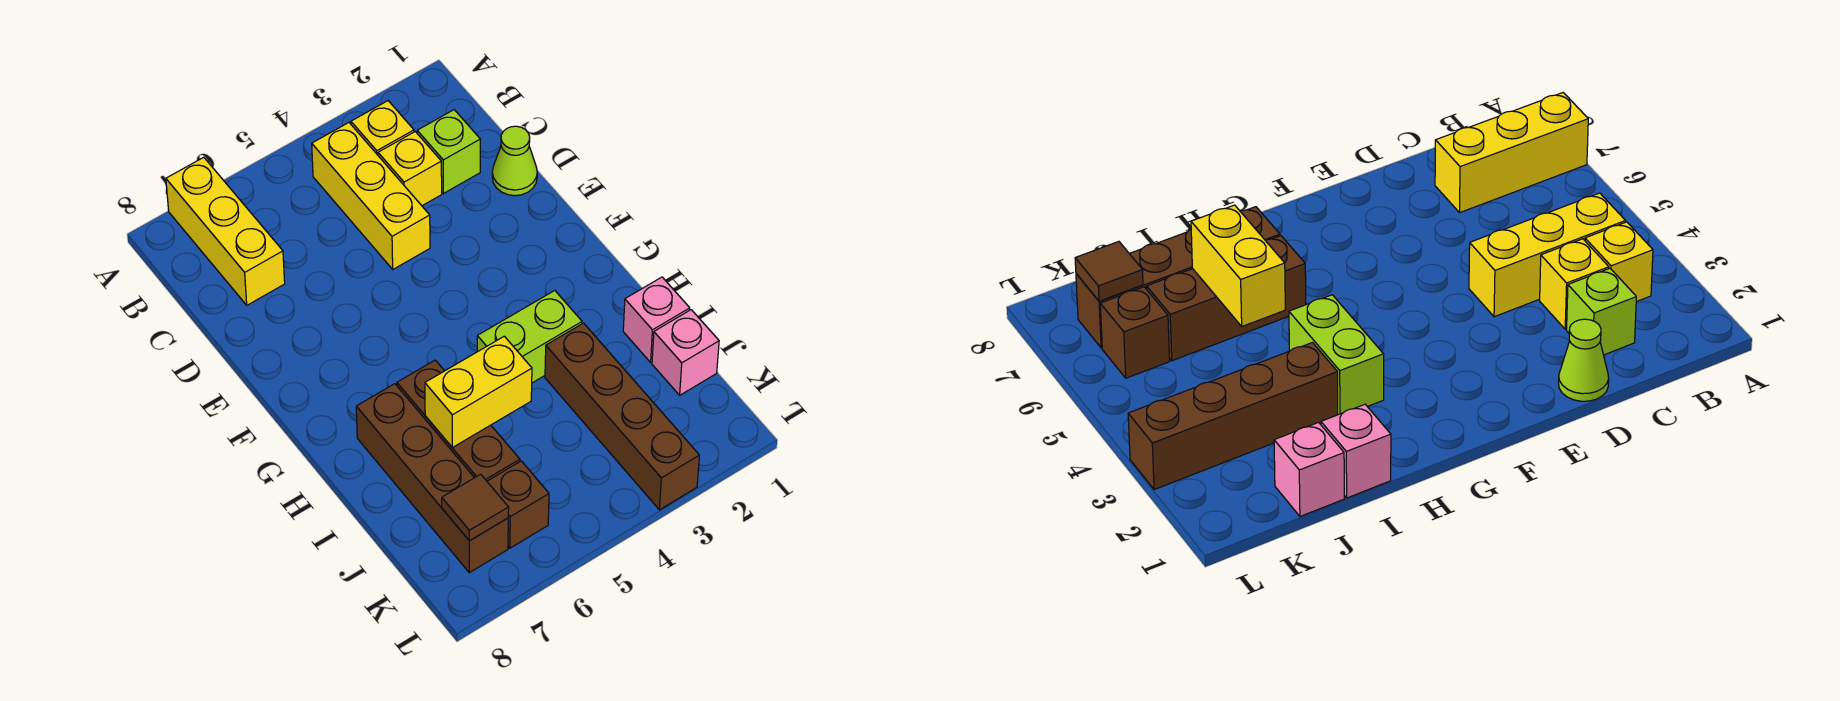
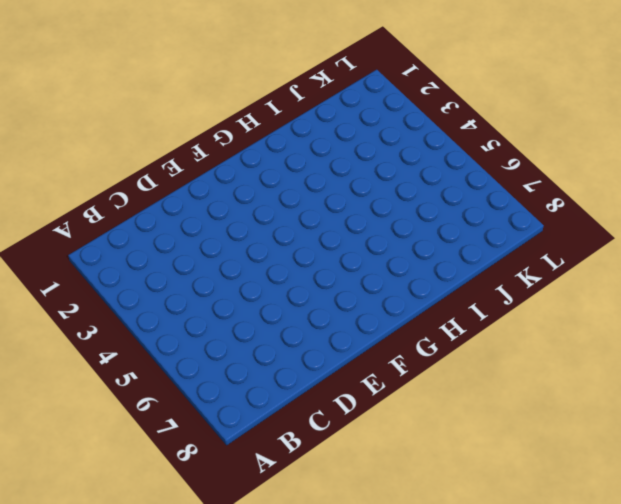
none -> yellow brick A7:C7 level 1
none -> yellow brick B3 level 1
none -> yellow brick B4:D4 level 1

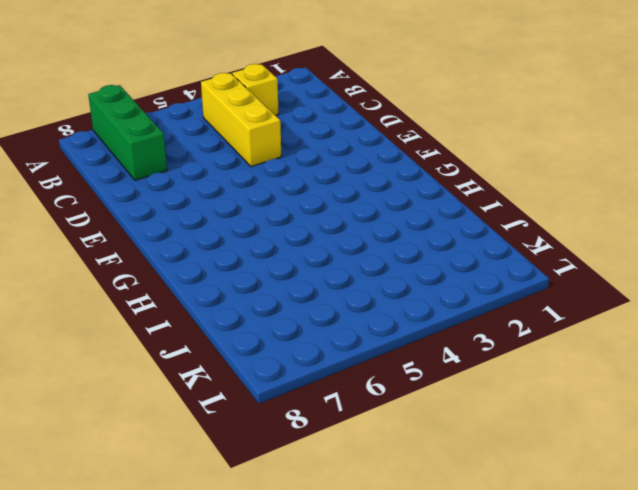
green brick A7:C7 level 1 -> yellow brick A7:C7 level 1
none -> lime brick C2 level 1
none -> yellow brick C3 level 1
none -> lime cone D1 level 1

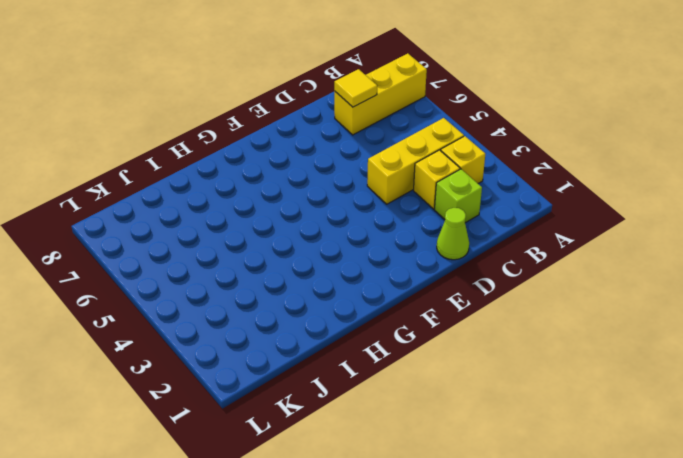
yellow tile C7 level 2 -> none
none -> lime brick H3:H4 level 1
none -> brown brick H6:J6 level 1
none -> brown brick H7:K7 level 1

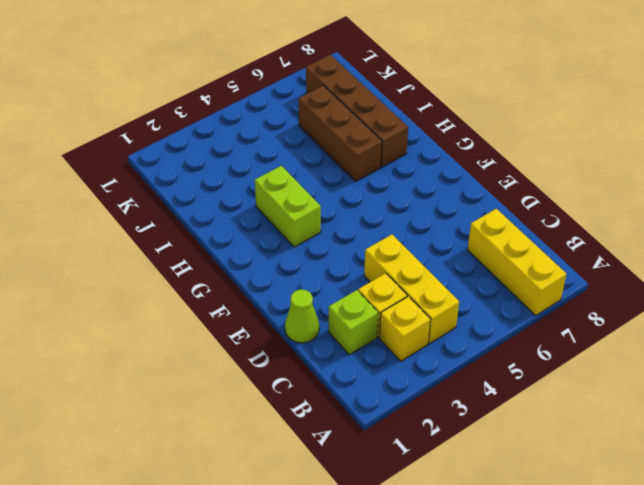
lime brick G3:H3 level 1 -> lime brick H3:H4 level 1
none -> pink brick I1 level 1
none -> brown brick I3:L3 level 1
none -> pink brick J1 level 1

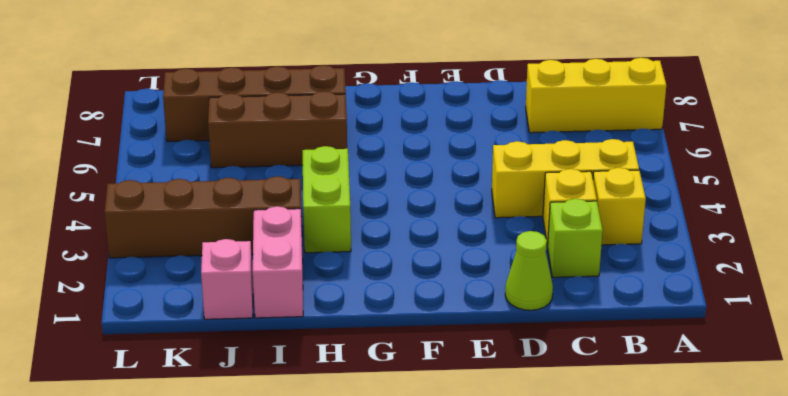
pink brick I1:I2 level 1 -> pink brick I1 level 1
none -> brown brick K6 level 1
none -> yellow brick I5:I6 level 2
none -> brown tile K7 level 2

